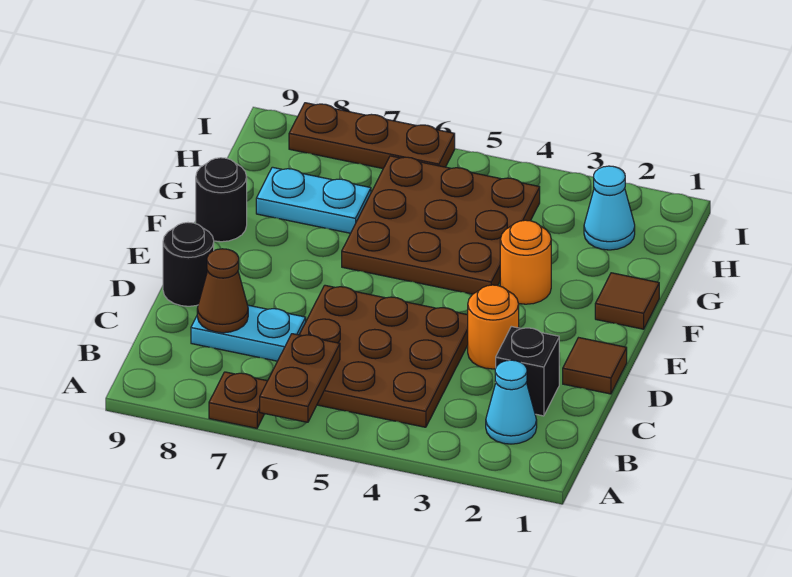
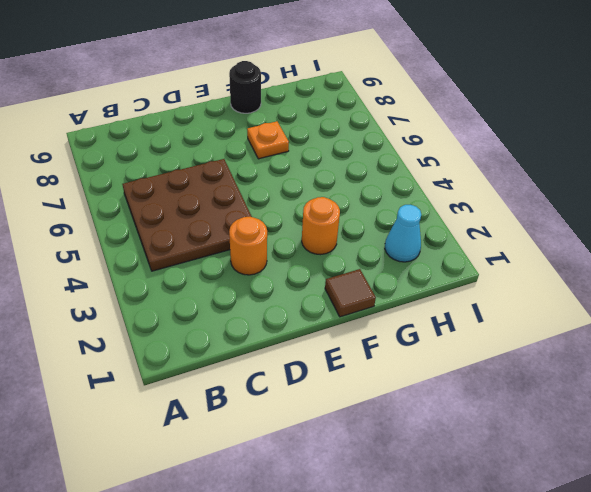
orange plate F7 level 1 -> none
none -> brown plate A7 level 1
none -> cyan cone B2 level 1
none -> black brick C2 level 1

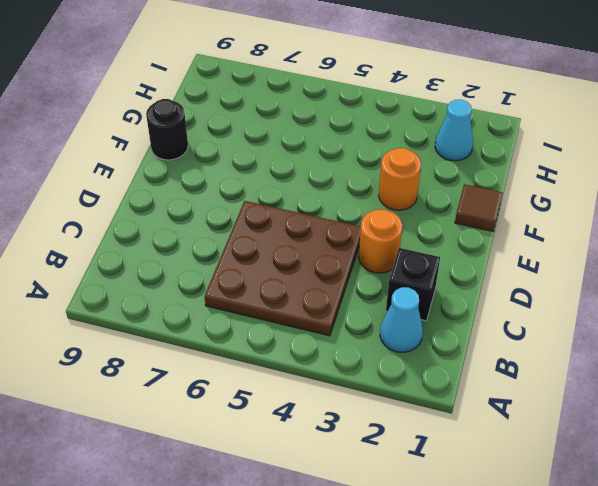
none -> brown plate A7 level 1
none -> cyan plate C7:C8 level 1
none -> brown tile D1 level 1

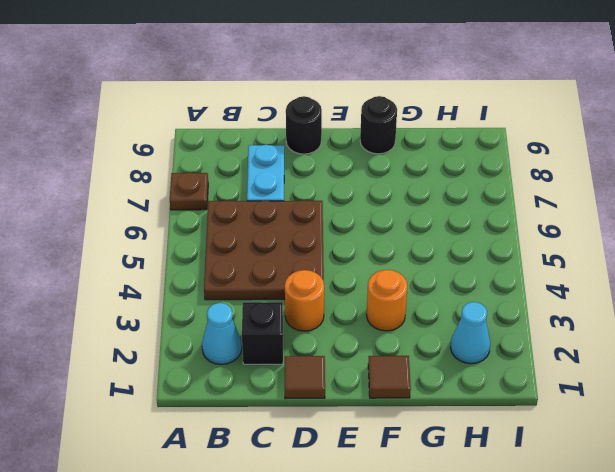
none -> brown plate F4:H6 level 1
none -> cyan plate G7:G8 level 1
none -> brown plate I6:I8 level 1

